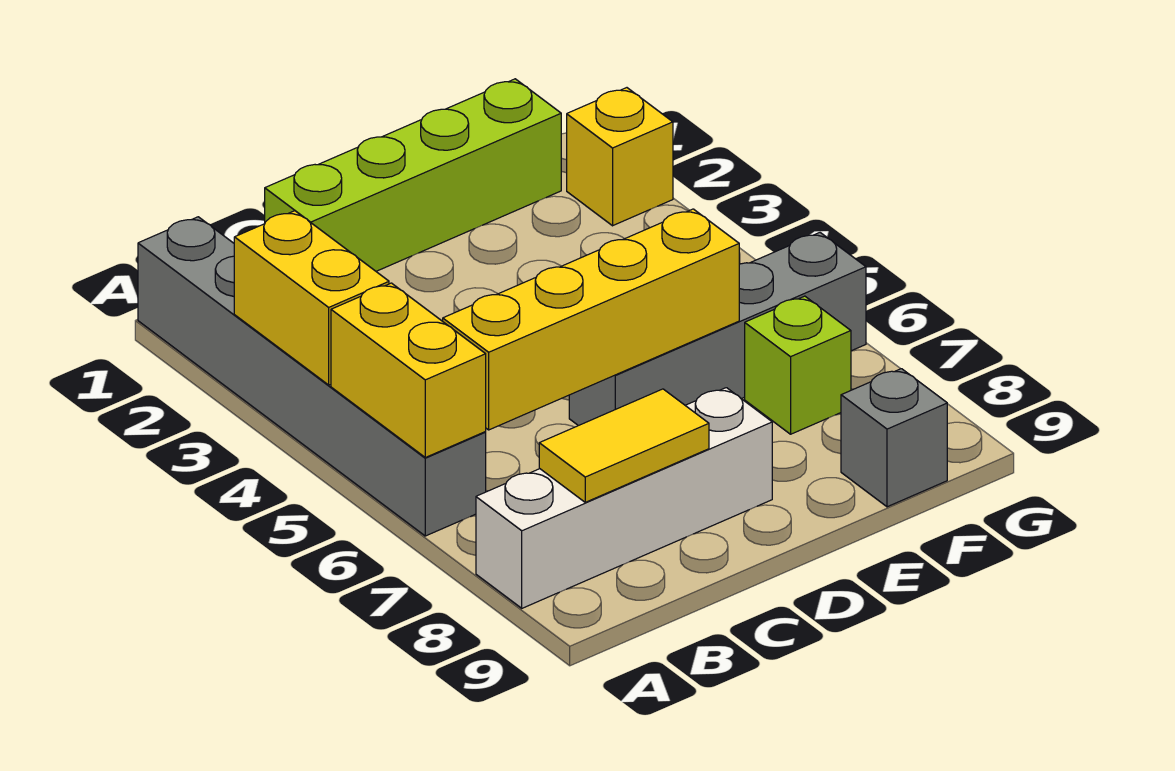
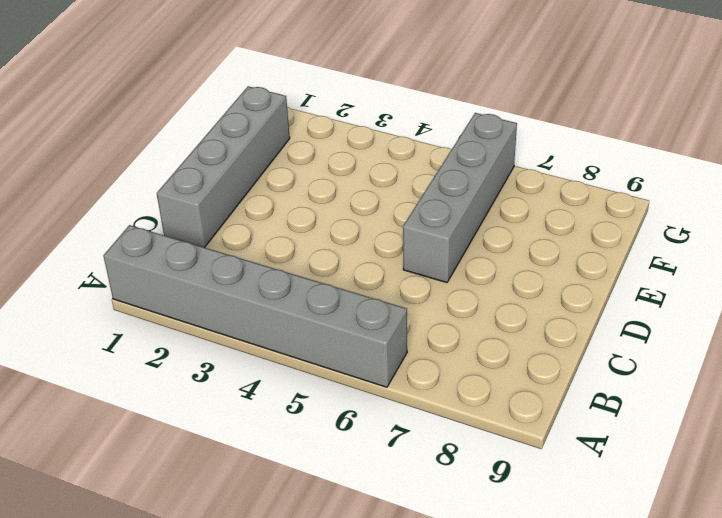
grey brick C1:F1 level 1 -> lime brick C1:F1 level 1
none -> white brick A8:D8 level 1
none -> lime brick F7 level 1

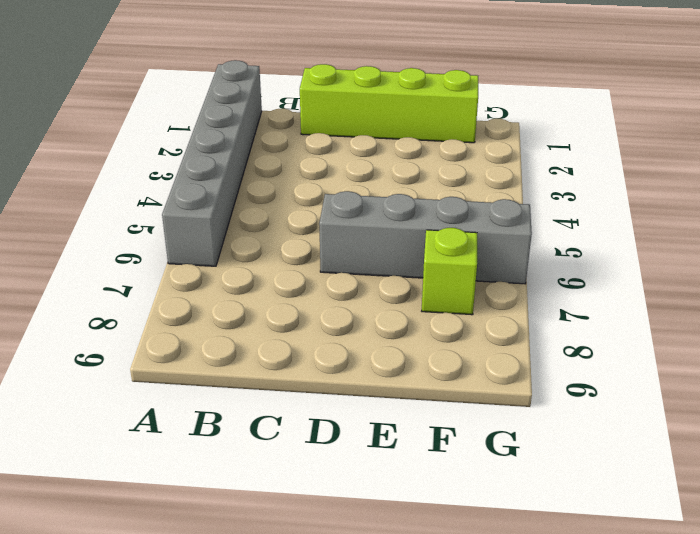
none -> white brick A8:D8 level 1
none -> grey brick F9 level 1

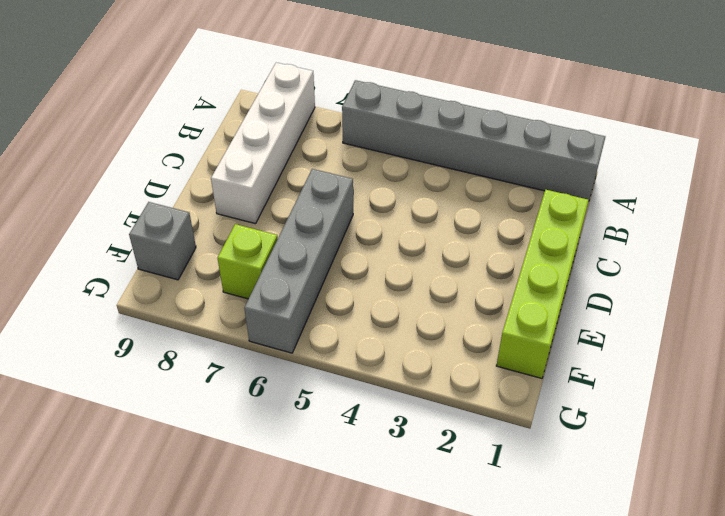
none -> yellow brick G2 level 1
none -> yellow brick A3:A4 level 2

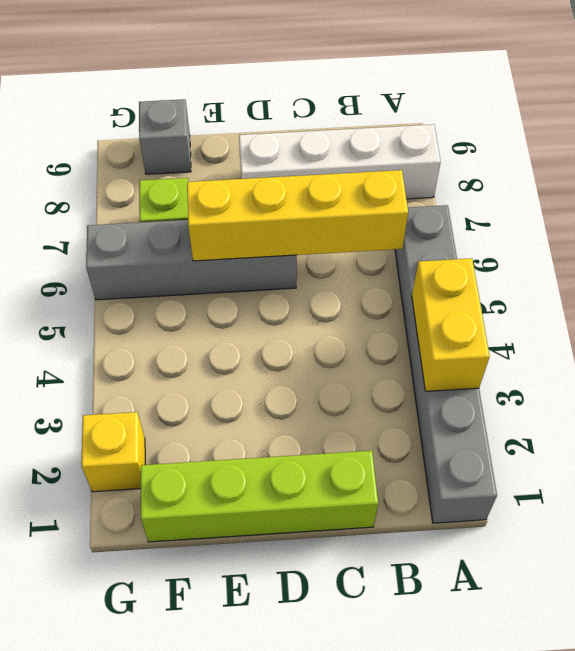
none -> yellow brick A5:A6 level 2
none -> yellow tile B8:C8 level 2

